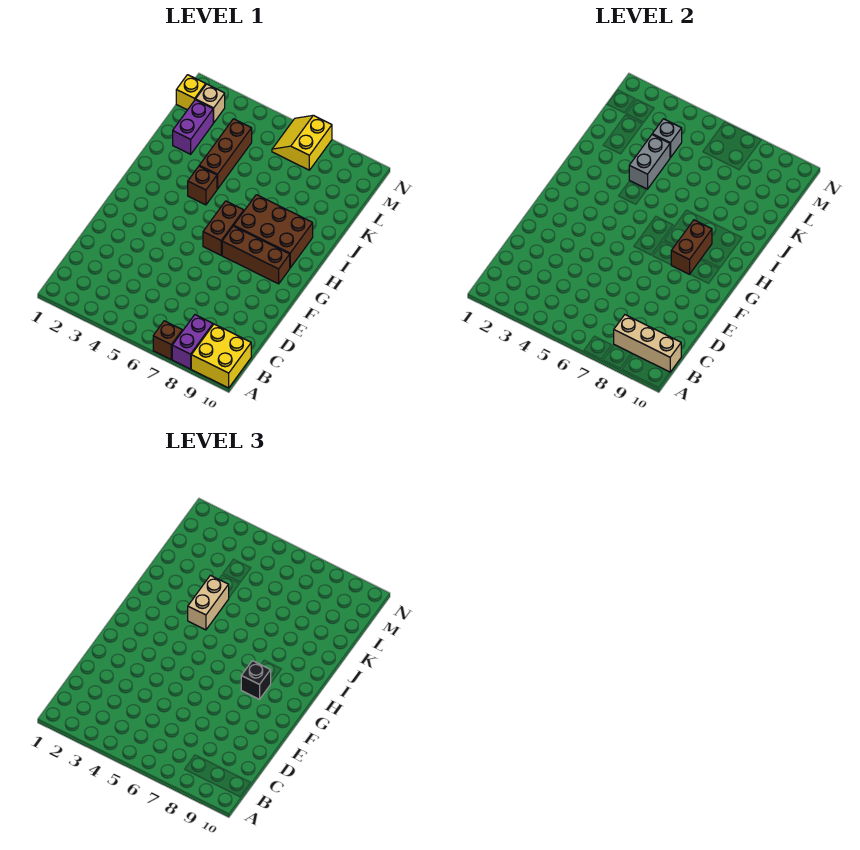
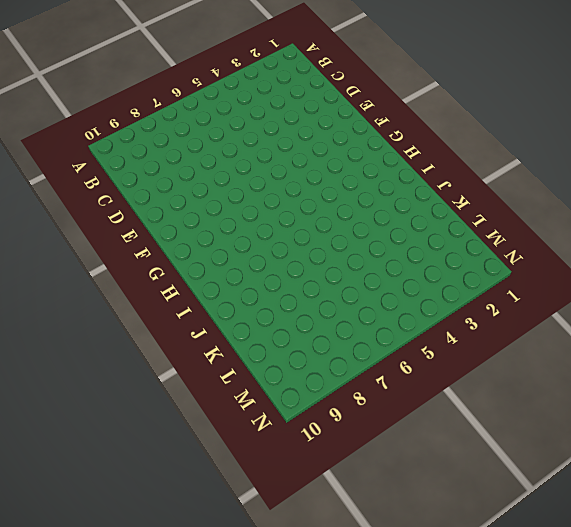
none -> brown brick A7 level 1
none -> purple brick A8:B8 level 1
none -> yellow brick A9:B10 level 1

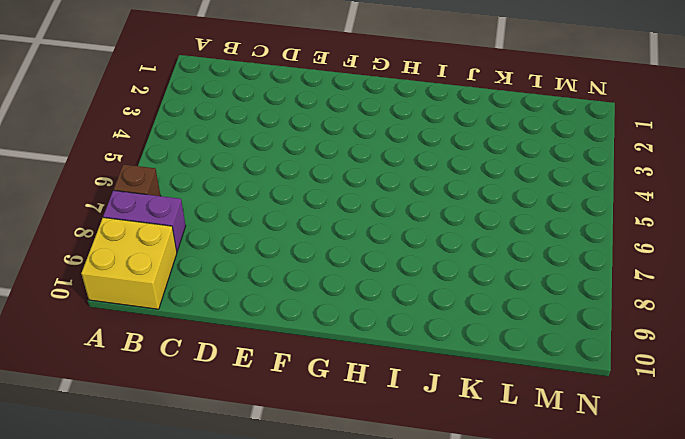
none -> brown brick G6:H6 level 1
none -> brown brick G7:G9 level 1
none -> brown brick H7:I9 level 1

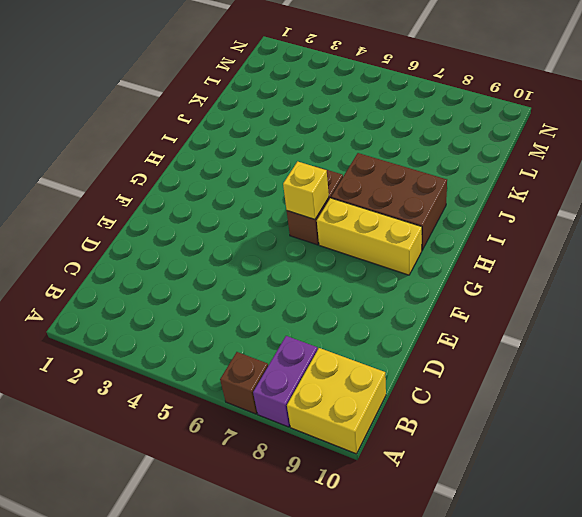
yellow brick G6 level 2 -> yellow brick M1 level 1
yellow brick G7:G9 level 1 -> brown brick G7:G9 level 1
none -> brown brick I4 level 1
none -> brown brick J4:L4 level 1
none -> purple brick K2:L2 level 1

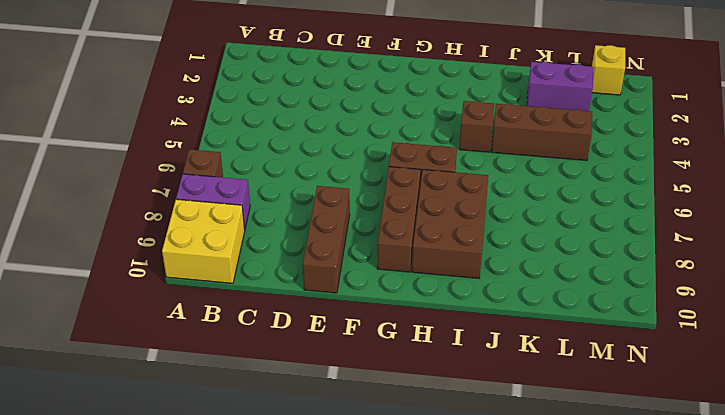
brown brick E8:E10 level 1 -> none
none -> tan brick M2 level 1
none -> yellow slope M6:N7 level 1 top 7
none -> tan brick B8:B10 level 2

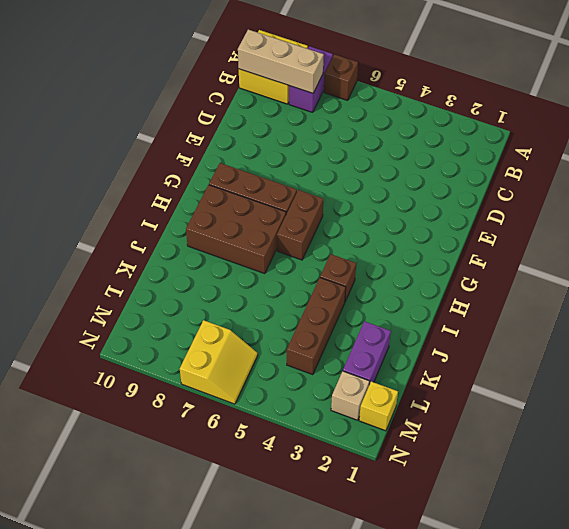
none -> brown brick G8:H8 level 2
none -> grey brick J4:K4 level 2
none -> grey brick L4 level 2

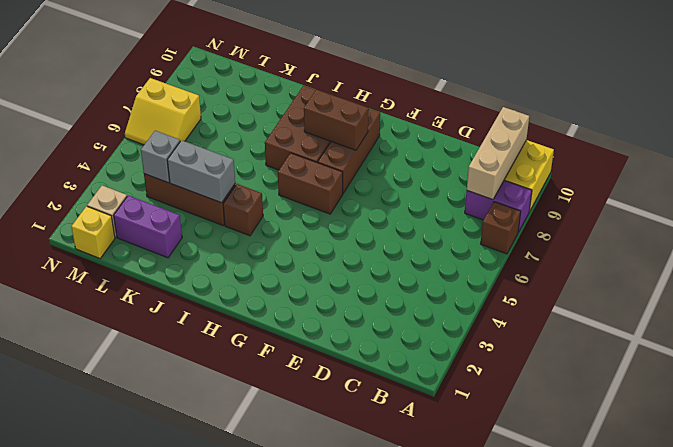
none -> black brick G8 level 3
none -> tan brick I4:J4 level 3

